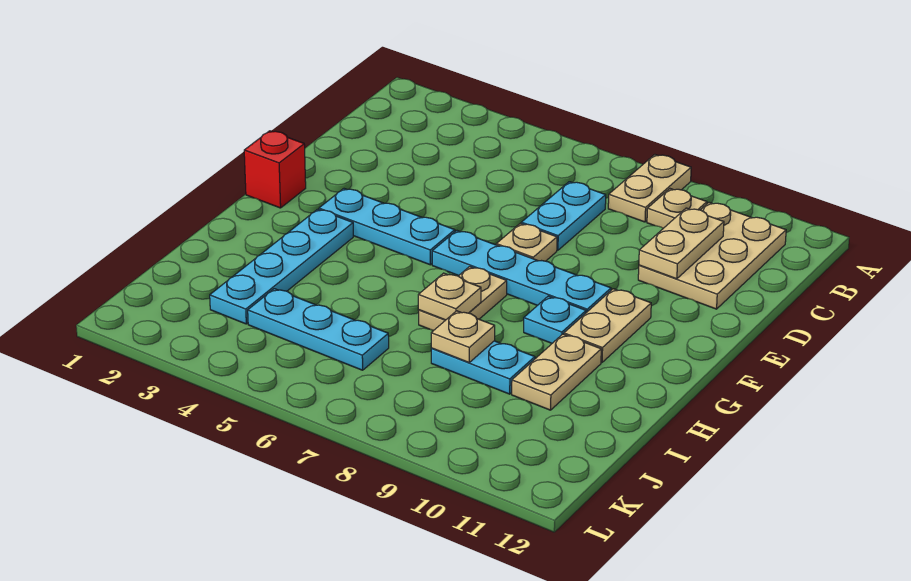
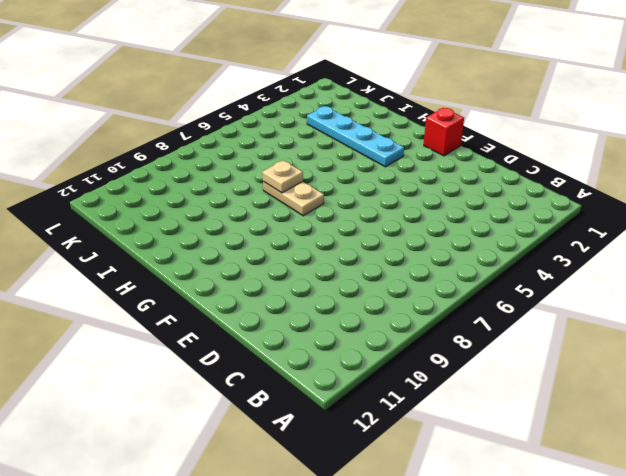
none -> tan plate A8:B8 level 1
none -> tan plate B9 level 1
none -> tan plate B10:D11 level 1

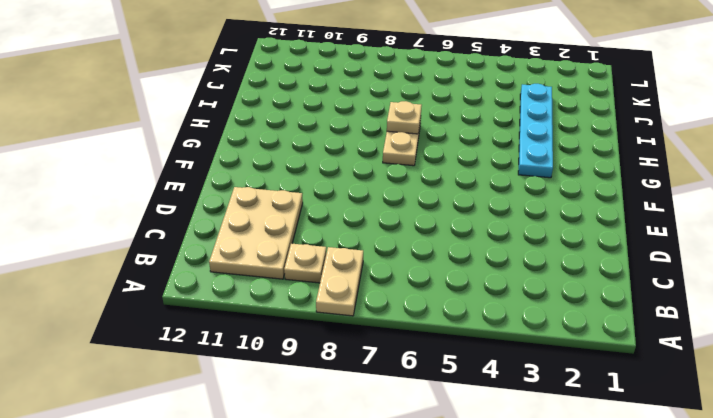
none -> cyan plate C7:D7 level 1
none -> tan plate E7 level 1
none -> red brick F1 level 1

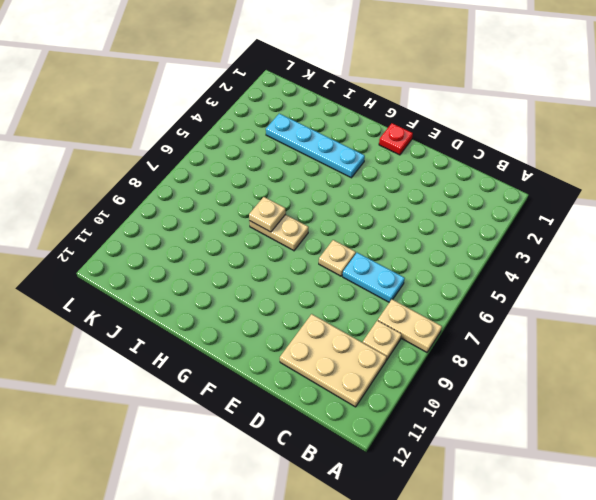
red plate F1 level 1 -> red brick F1 level 1
none -> cyan plate F3:F5 level 1
none -> cyan plate F6:F9 level 1
none -> tan plate F10:G10 level 1

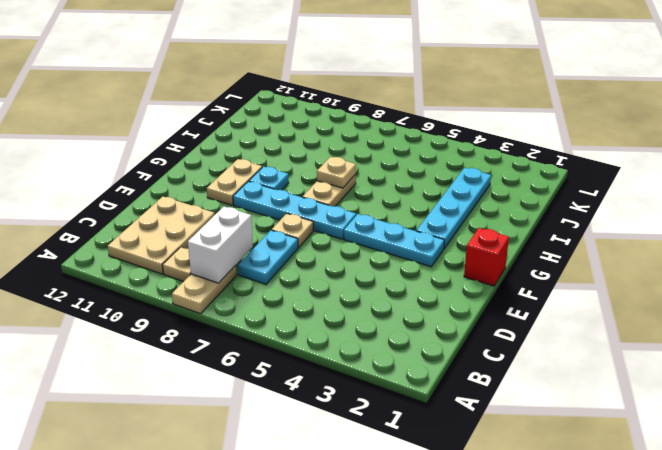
white brick B8:C8 level 2 -> none
none -> tan plate H10:I10 level 1
none -> cyan plate I8:I9 level 1
none -> cyan plate J4:J6 level 1

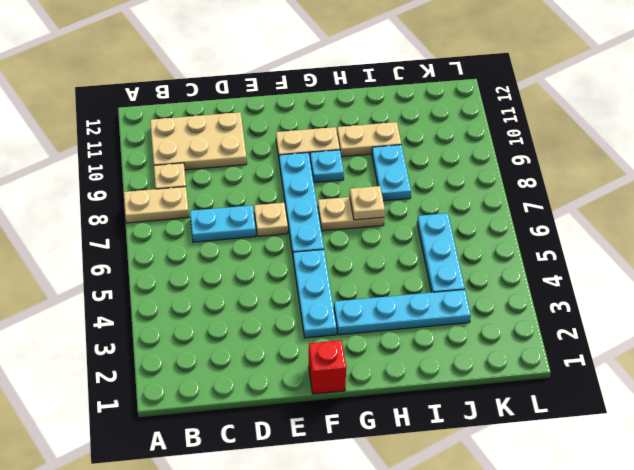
none -> tan plate C10:D10 level 2
none -> tan plate I8 level 2

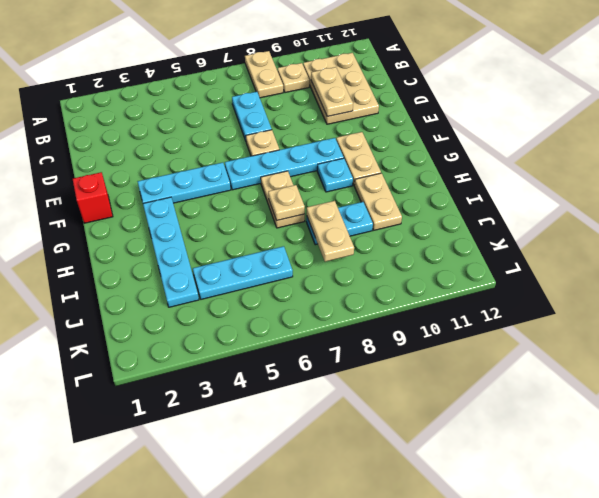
tan plate I8:J8 level 2 -> tan plate I8 level 2

